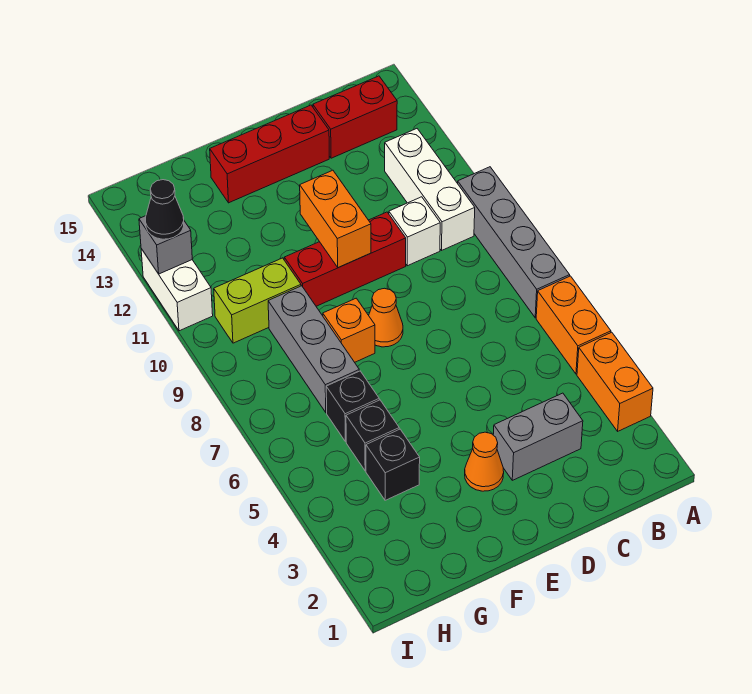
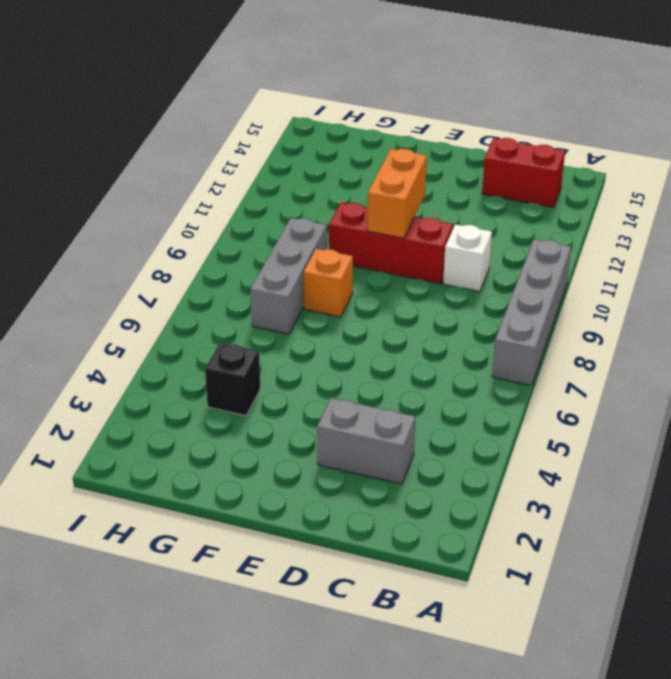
none -> orange brick A3:A4 level 1
none -> orange brick A5:A6 level 1
none -> white brick B10:B12 level 1

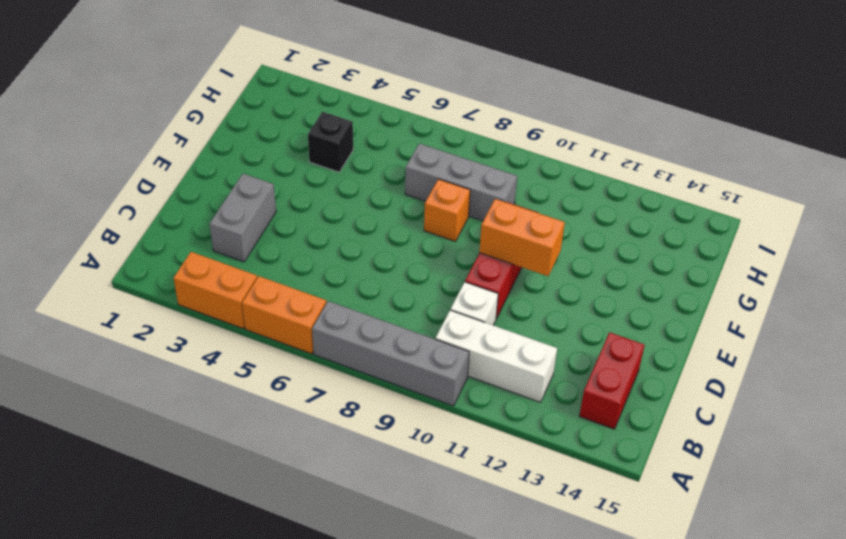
none -> red brick D14:F14 level 1
none -> orange cone E3 level 1
none -> orange cone E8 level 1

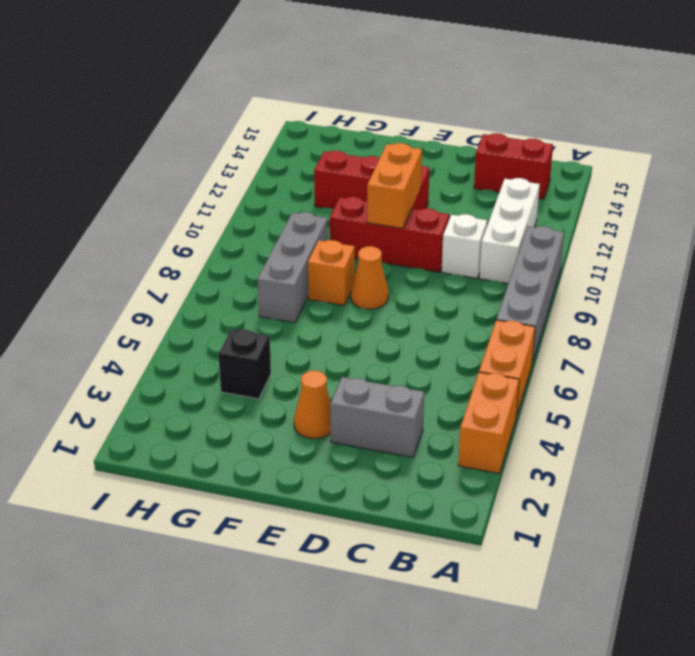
red brick E12:G12 level 1 -> red brick D14:F14 level 1
none -> black brick G5 level 1
none -> black brick G6 level 1
none -> lime brick G10:H10 level 1

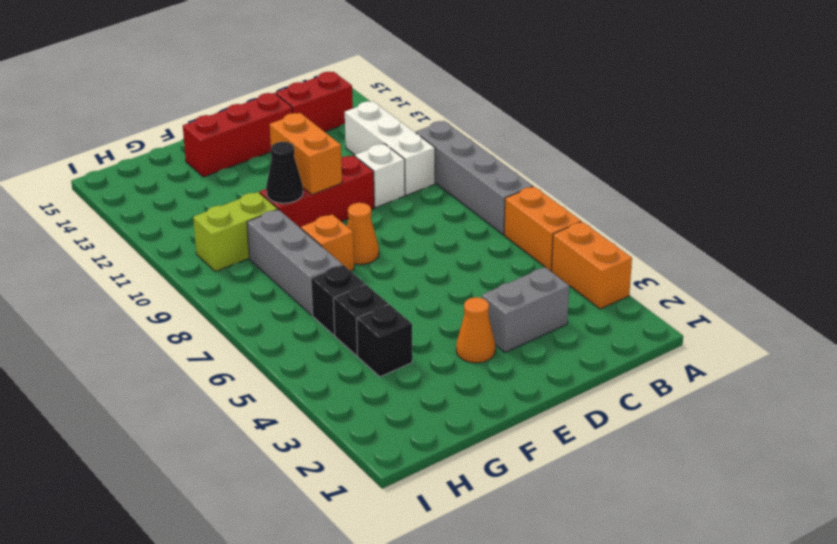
black cone F10 level 2 -> black cone I12 level 3
none -> white brick I11:I12 level 1
none -> grey brick I12 level 2

